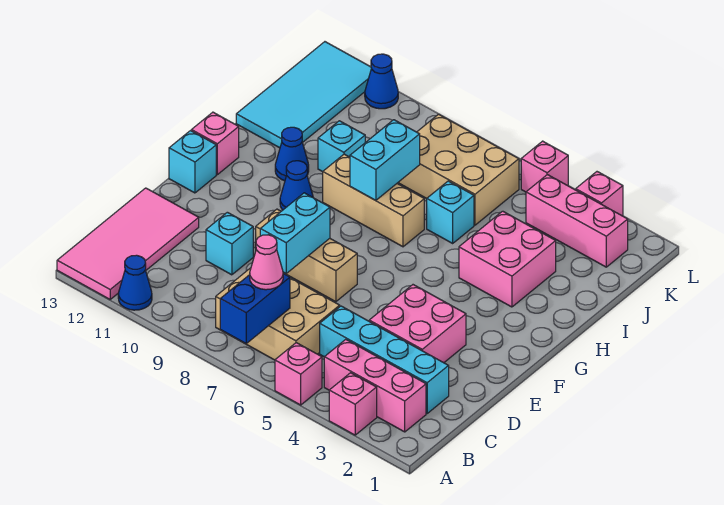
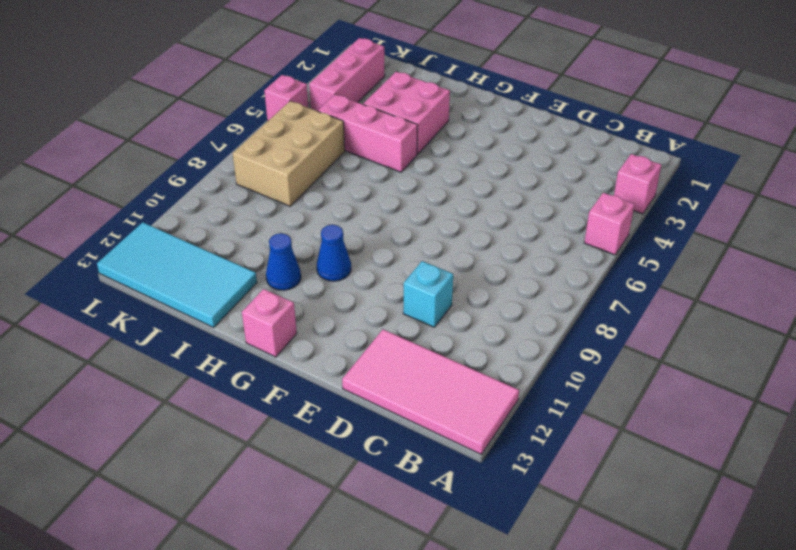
pink brick H5:J5 level 1 -> pink brick B2:B4 level 1
none -> blue cone A11 level 1
none -> tan brick B6:C8 level 1
none -> cyan brick C2:C5 level 1

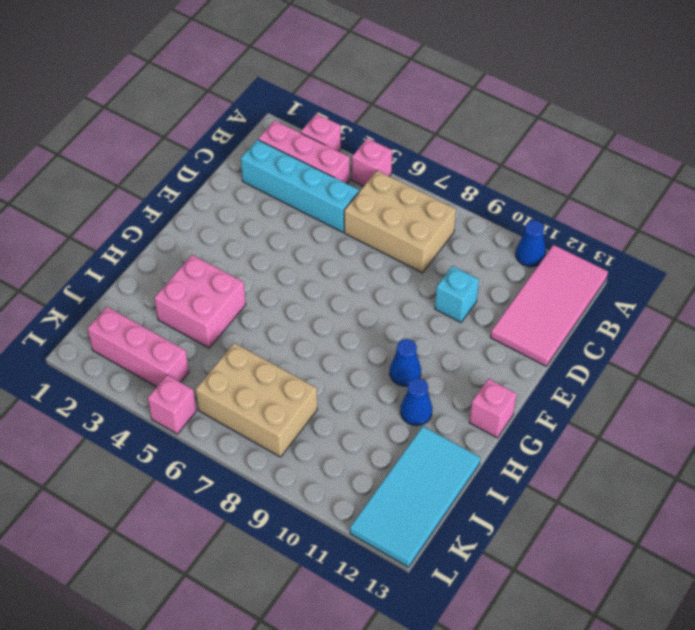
none -> pink brick D3:E4 level 1
none -> tan brick E7:E9 level 1
none -> cyan brick F13 level 1

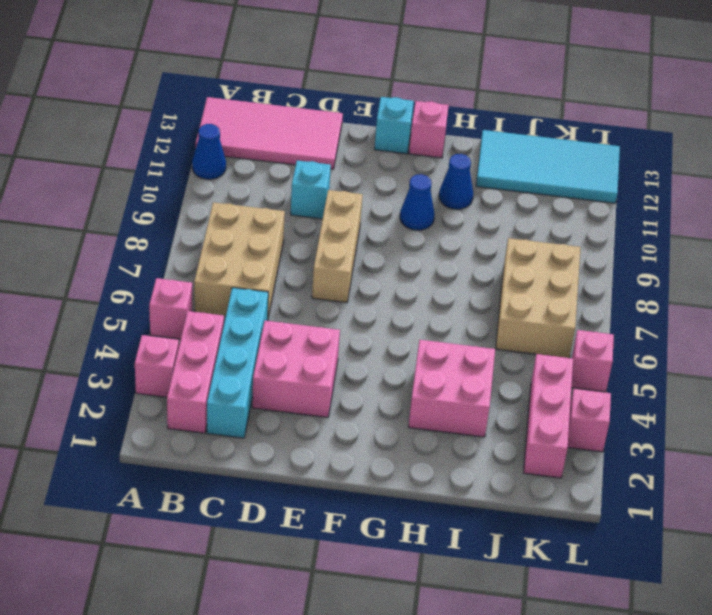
none -> tan brick H7:H9 level 1
none -> cyan brick I6 level 1
none -> cyan brick I10 level 1

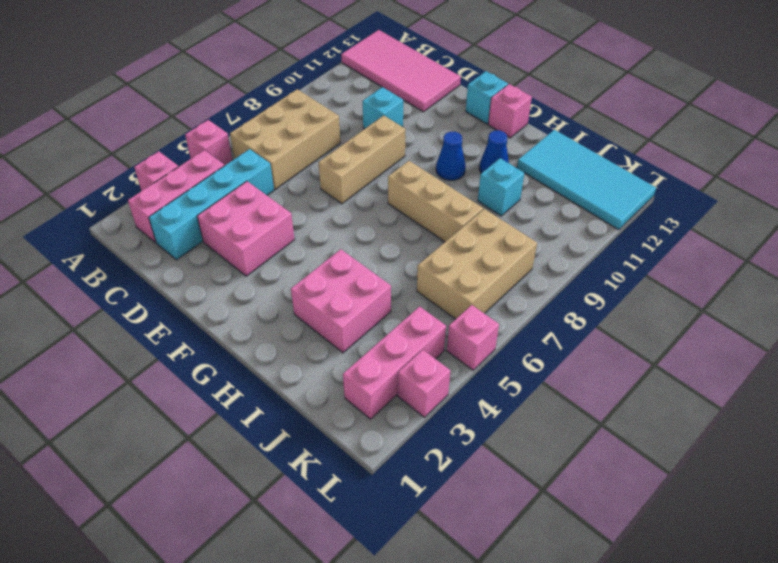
tan brick G8:I8 level 1 -> tan brick H7:H9 level 1
none -> blue cone A11 level 1
none -> cyan brick I6 level 1
none -> blue cone L11 level 1

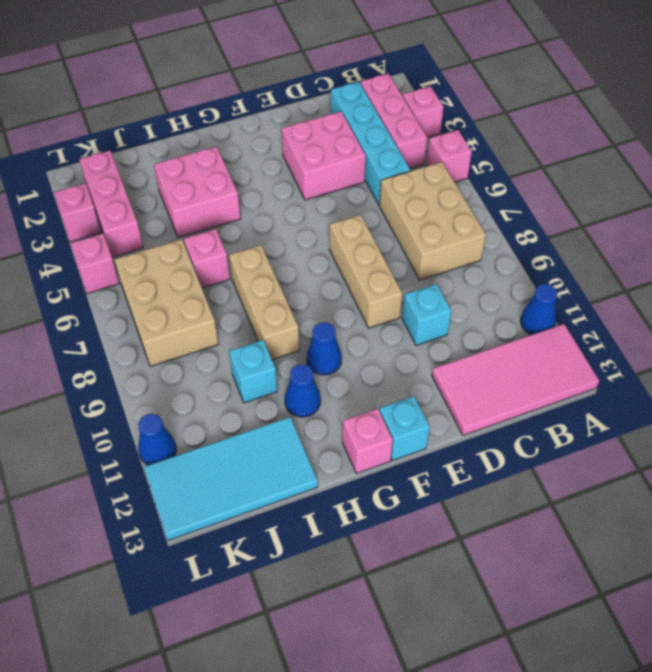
pink brick I6 level 1 -> cyan brick I6 level 1
none -> blue brick A7:B7 level 2
none -> cyan brick D8:E8 level 2
none -> cyan brick H8:I8 level 2

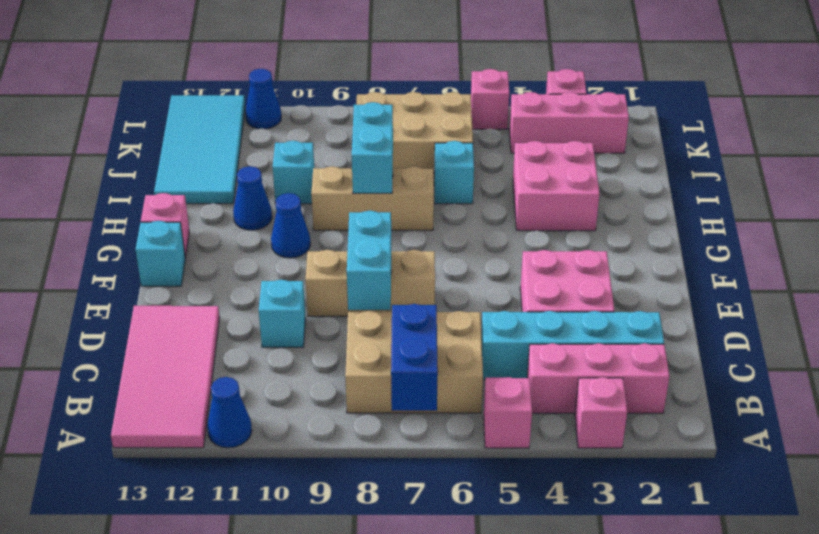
none -> pink cone B7 level 3

